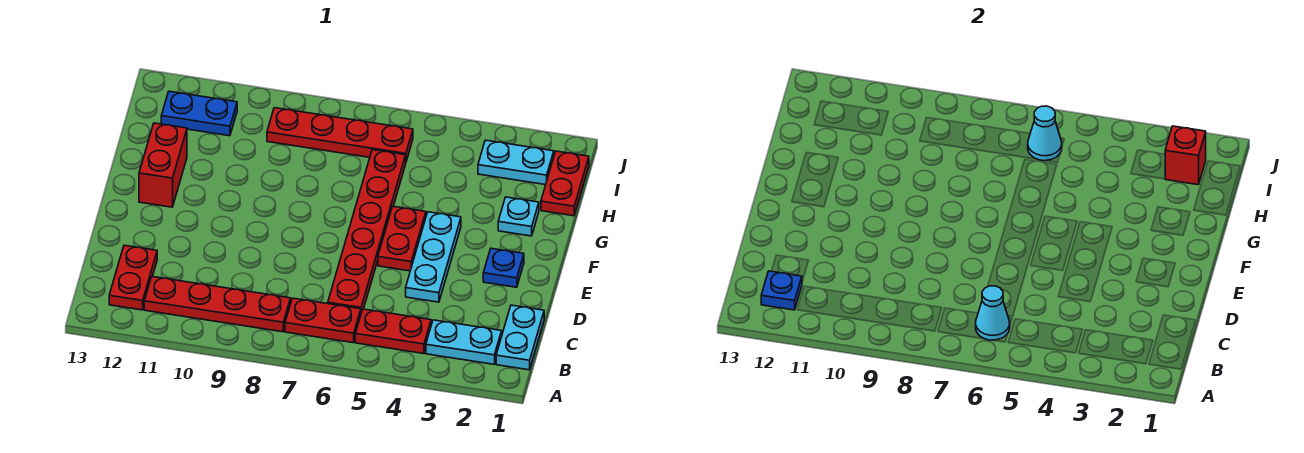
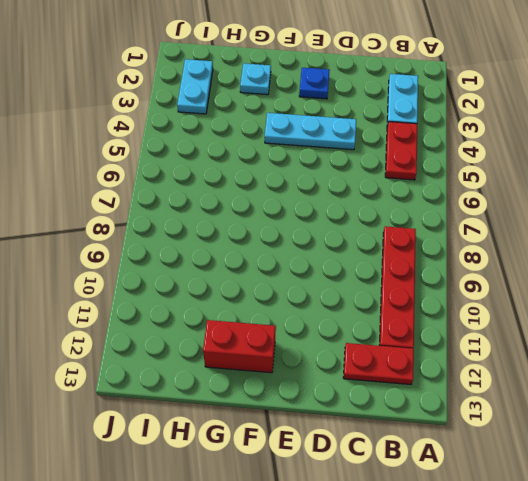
none -> cyan plate B1:C1 level 1
none -> red plate B6:B7 level 1
none -> red plate C6:H6 level 1

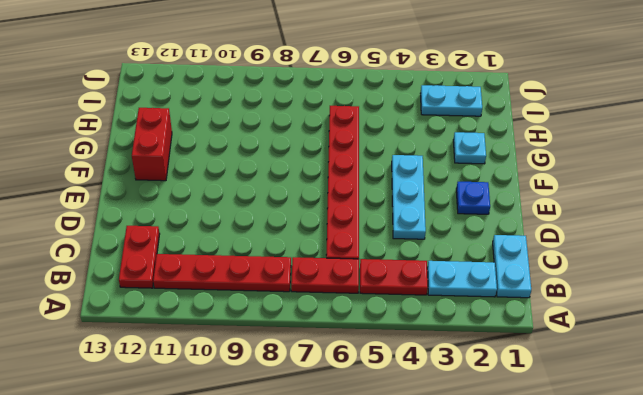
none -> red plate E5:F5 level 1
none -> red plate H1:I1 level 1
none -> red plate I6:I9 level 1

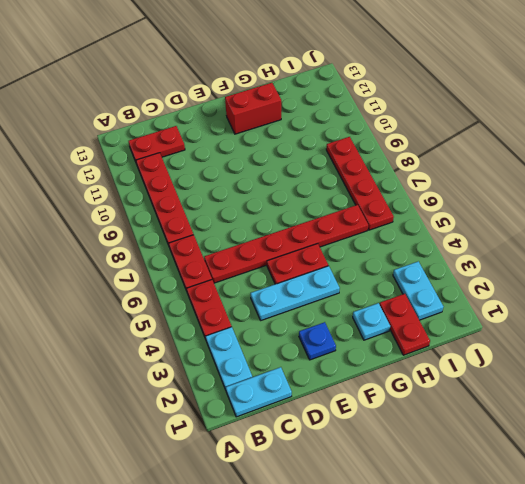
red plate H1:H2 level 1 -> red plate H1:I1 level 1
none -> blue plate I11:I12 level 1
none -> cyan cone B6 level 2
none -> blue plate B12 level 2

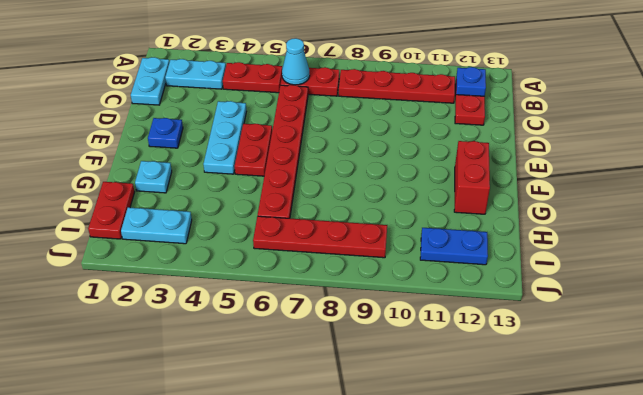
none -> red brick I2 level 2
none -> cyan cone I6 level 2

